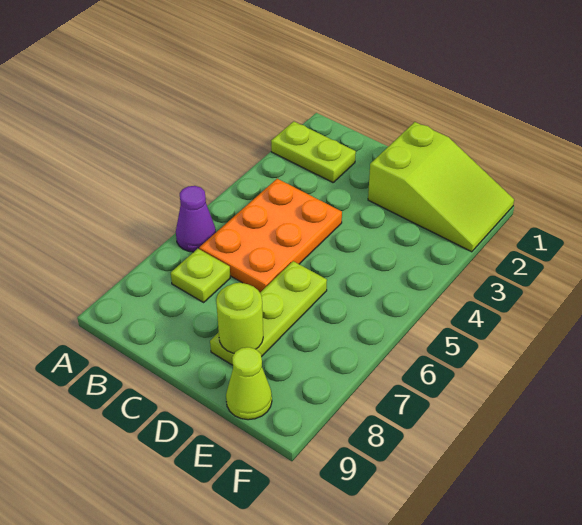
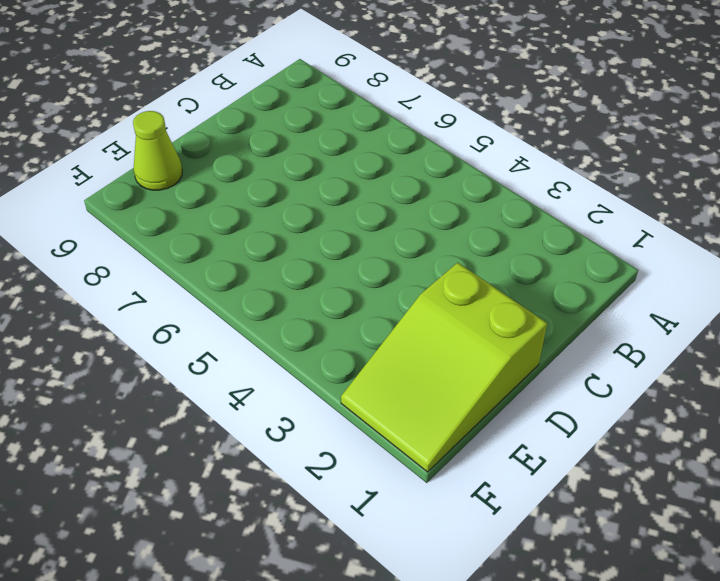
none -> lime plate A2:B2 level 1
none -> purple cone A6 level 1

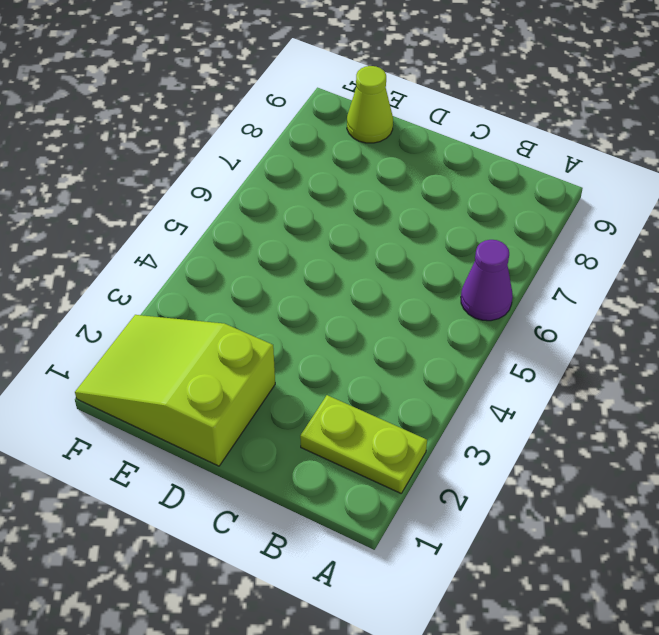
none -> orange plate B4:C6 level 1
none -> lime plate B7 level 1

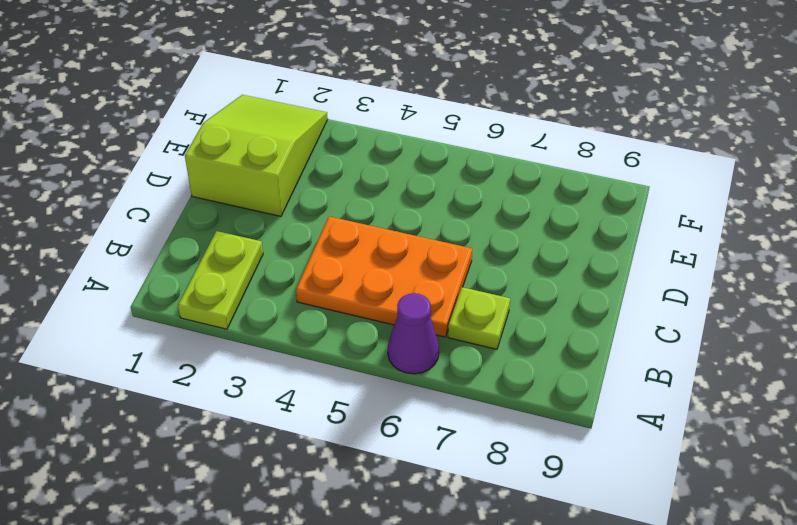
none -> lime plate D6:D8 level 1
none -> lime cone E9 level 1

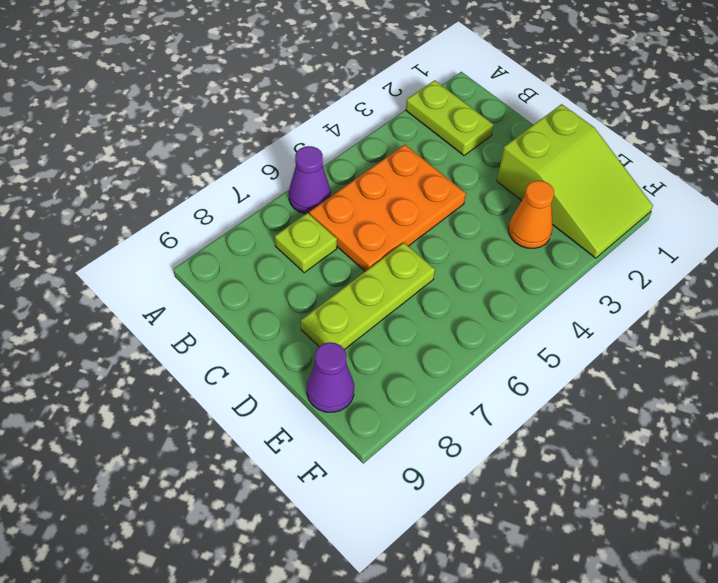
orange cone E3 level 1 -> none
purple cone E9 level 1 -> lime cone E9 level 1
none -> lime round brick D8 level 2

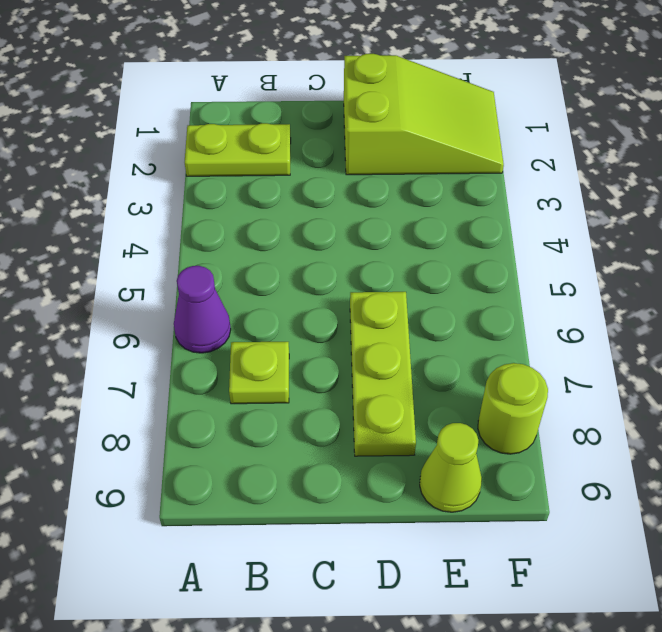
lime round brick F8 level 1 -> lime round brick D8 level 2
none -> orange plate B4:C6 level 1

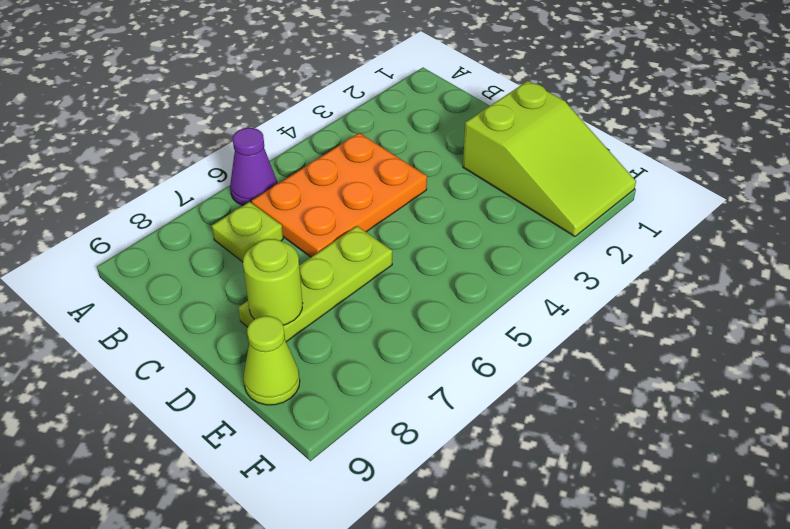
none -> lime plate A2:B2 level 1

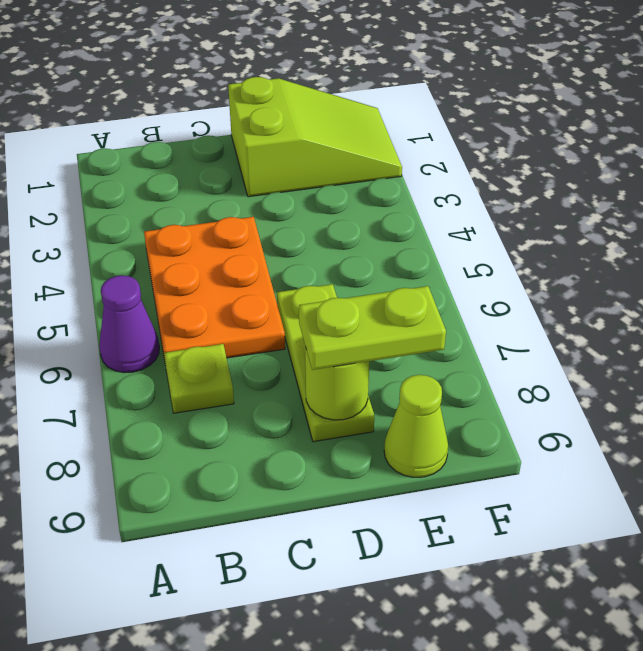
lime plate D8:E8 level 3 -> lime plate A2:B2 level 1

